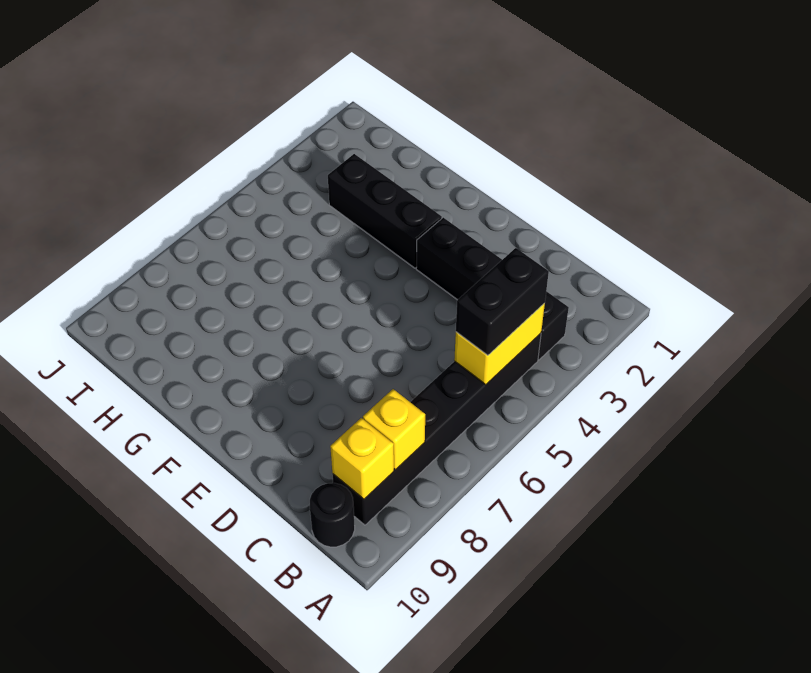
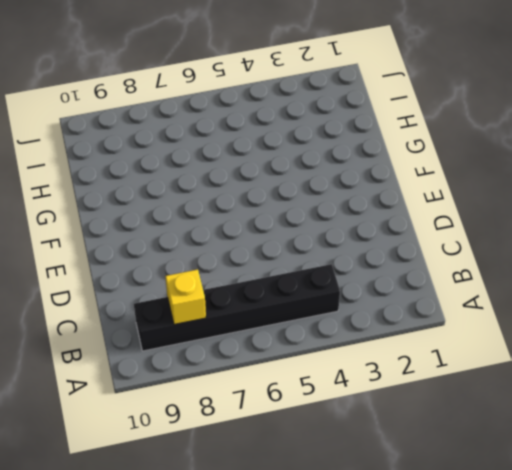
none -> black brick B3:E3 level 1
none -> black round brick B10 level 1

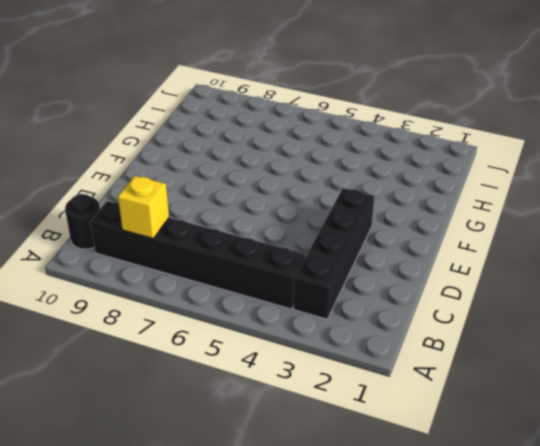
none -> black brick F3:H3 level 1
none -> yellow brick B4:B5 level 2

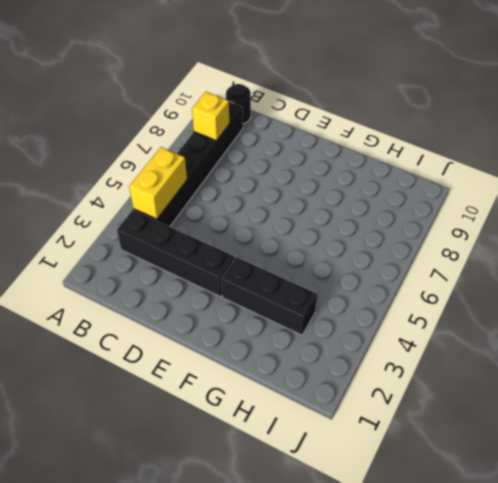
none -> yellow brick B9 level 2
none -> black brick B4:B5 level 3

